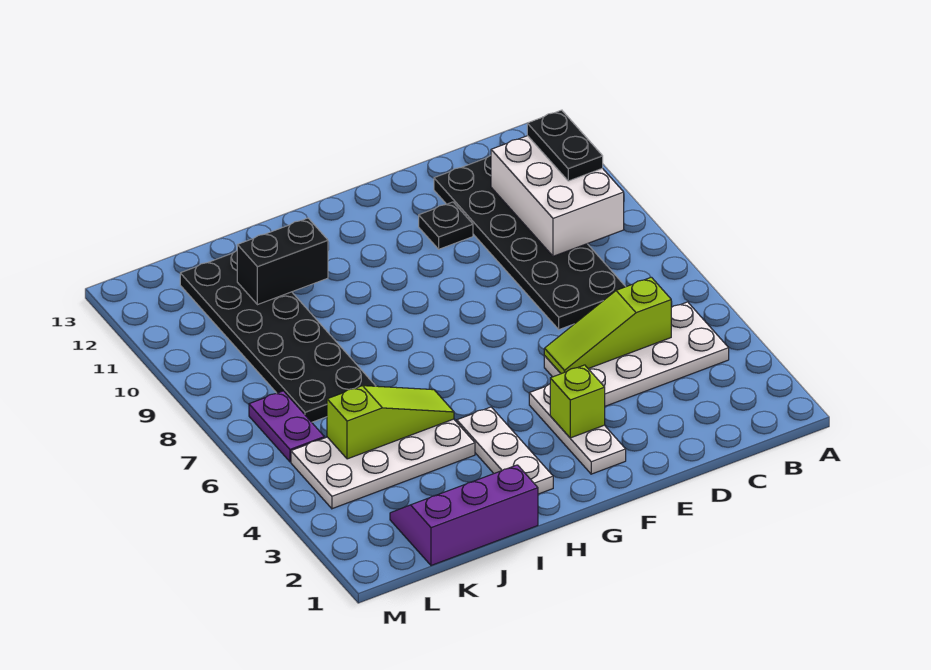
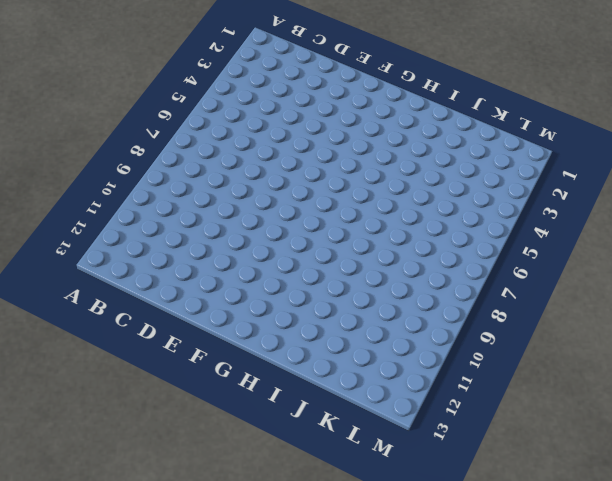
none -> white plate B4:E5 level 1
none -> black plate C7:D12 level 1
none -> black plate E11 level 1

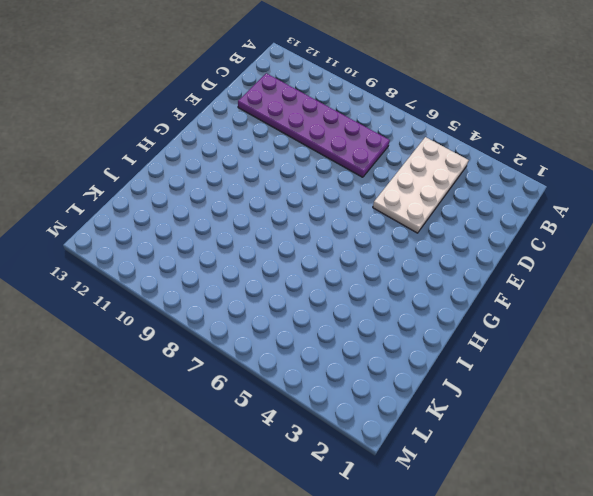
purple plate C7:D12 level 1 -> black plate C7:D12 level 1
none -> black plate E11 level 1
none -> white plate F2:F4 level 1
none -> white plate H2:H4 level 1

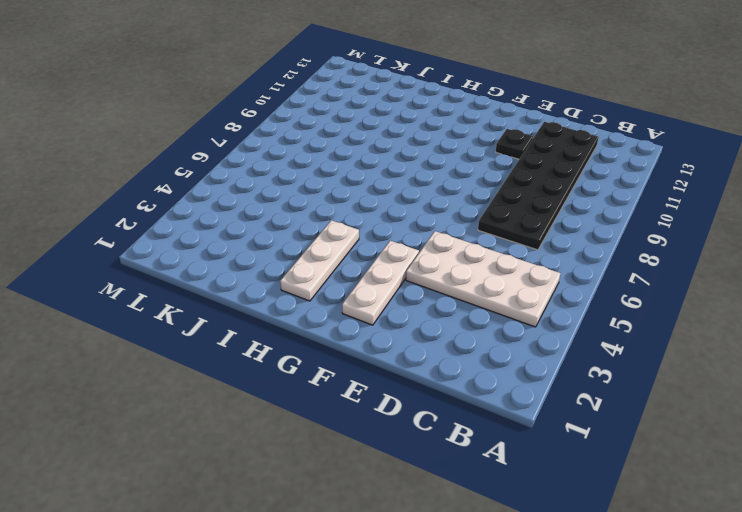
none -> purple slope I1:K2 level 1 top 1
none -> white plate I4:L5 level 1
none -> black plate J7:K12 level 1

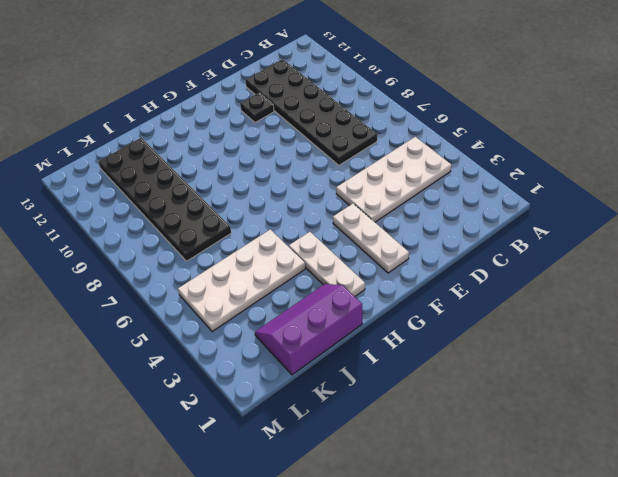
none -> purple plate L6:L7 level 1
none -> white brick B9:C11 level 2
none -> lime slope C5:E5 level 2 top C

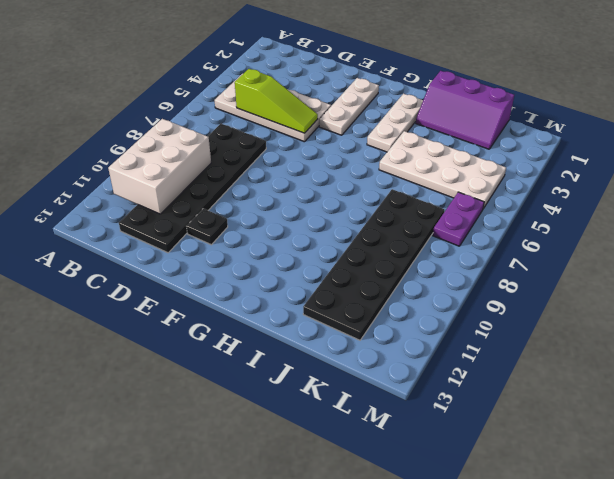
none -> lime brick F3 level 2
none -> lime slope I5:K5 level 2 top K
none -> black brick I11:J11 level 2

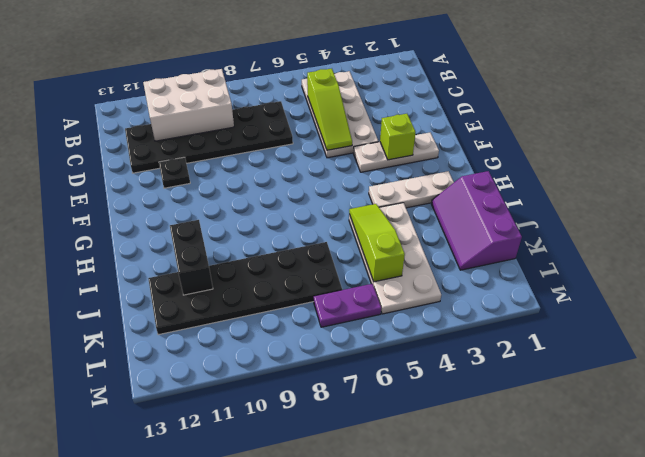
none -> black plate B10:B11 level 3

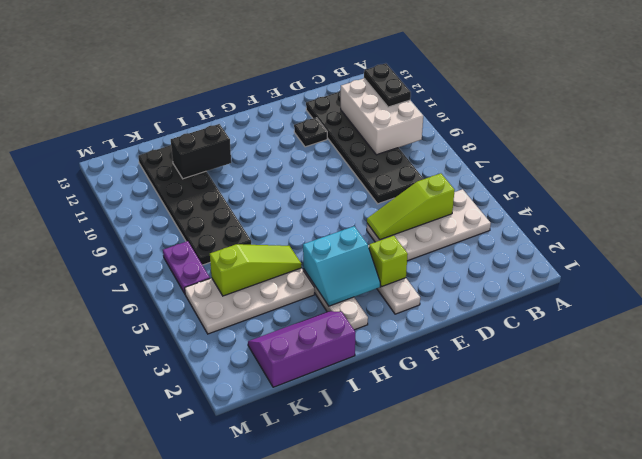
cyan slope G3:H4 level 2 top 4 -> none

